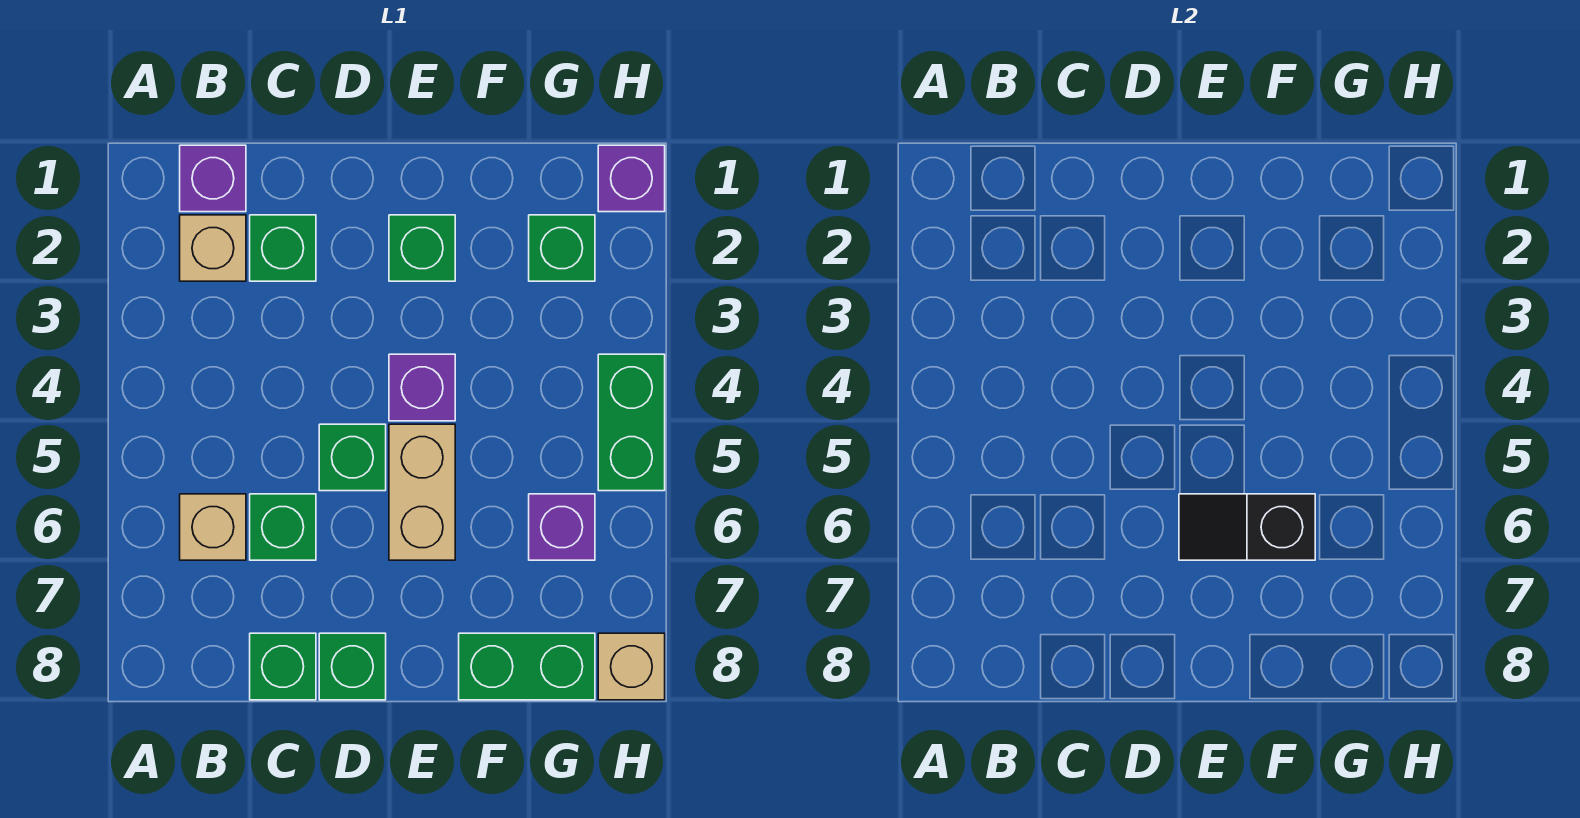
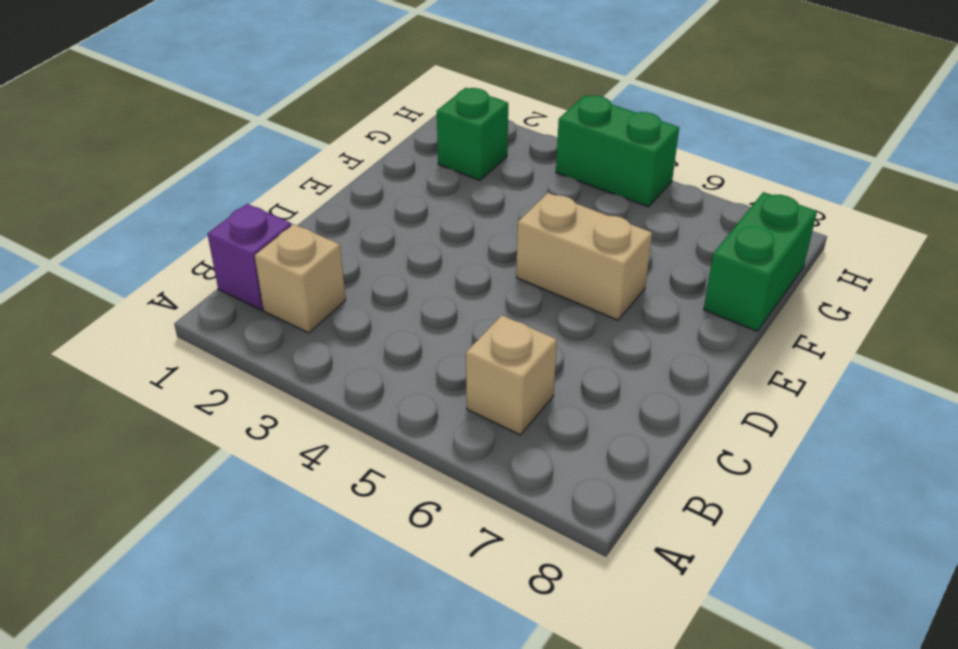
none -> green brick C2 level 1
none -> green brick C6 level 1
none -> green brick C8 level 1

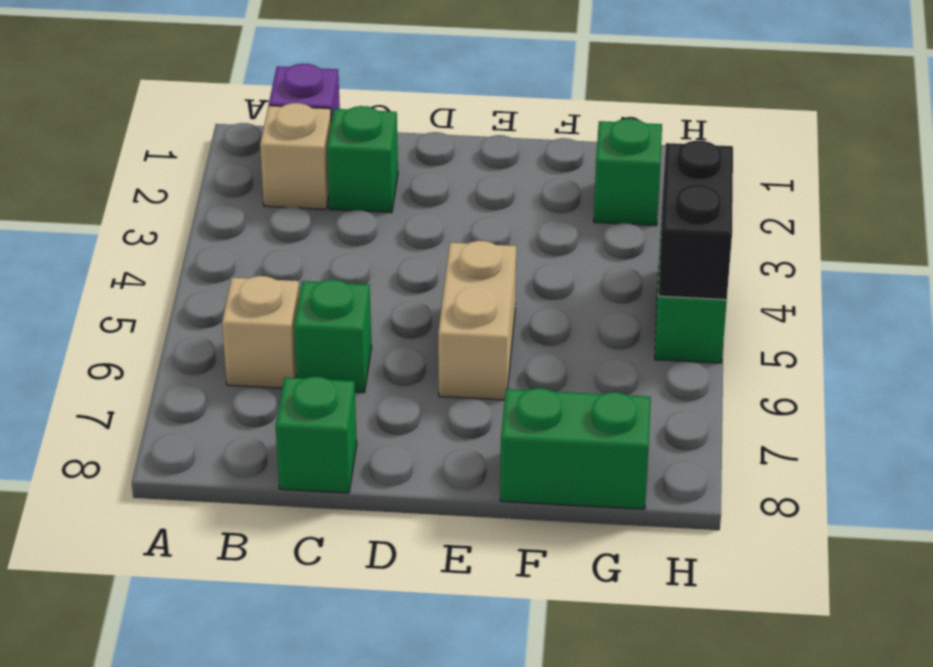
black brick H4:H5 level 2 -> none
none -> green brick D5 level 1
none -> green brick D8 level 1
none -> green brick E2 level 1

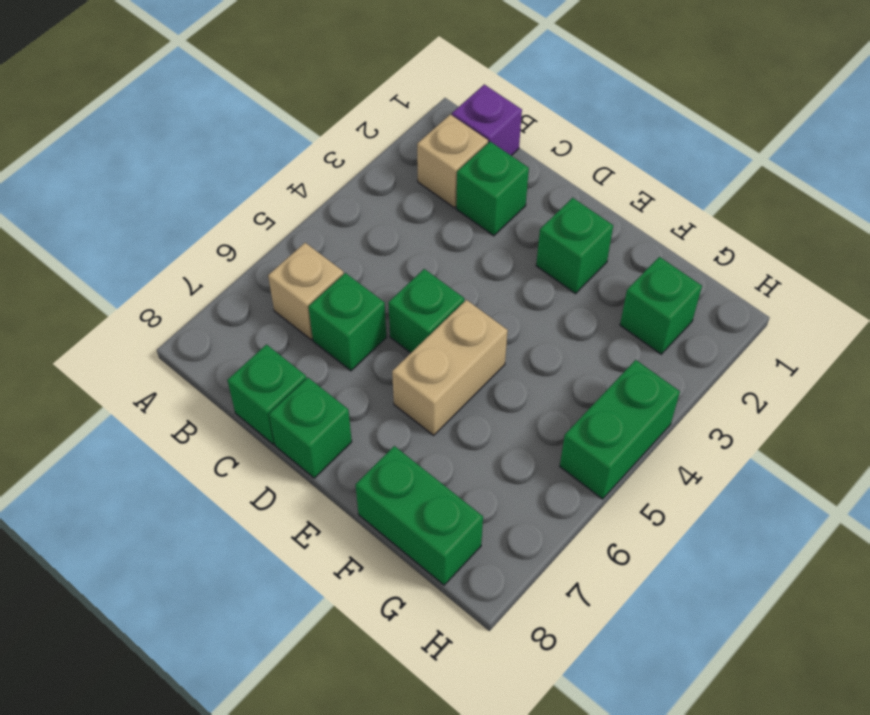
none -> purple brick E4 level 1
none -> purple brick G6 level 1
none -> purple brick H1 level 1

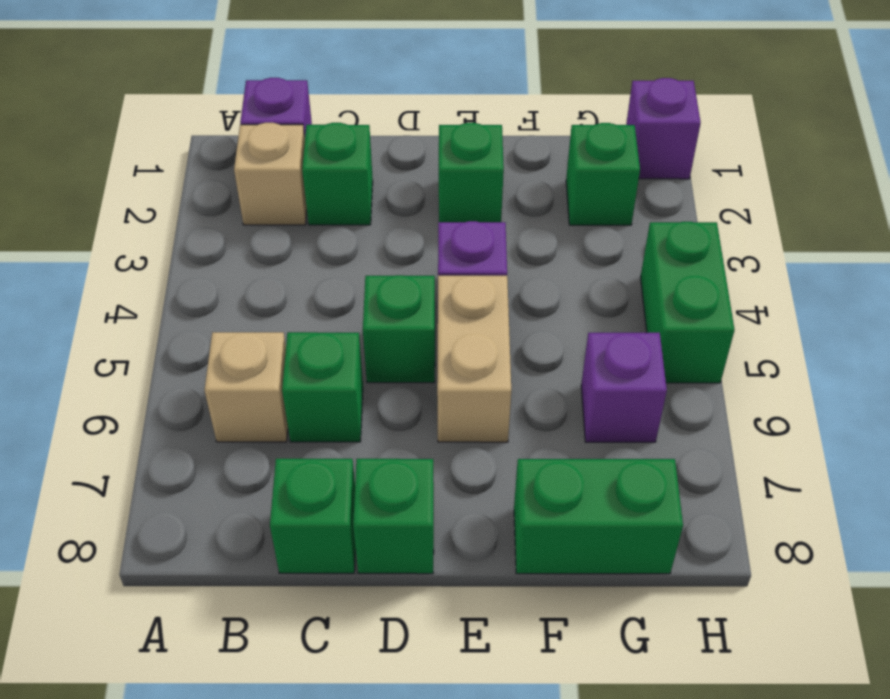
none -> tan brick H8 level 1
none -> black slope E6:F6 level 2 top F

